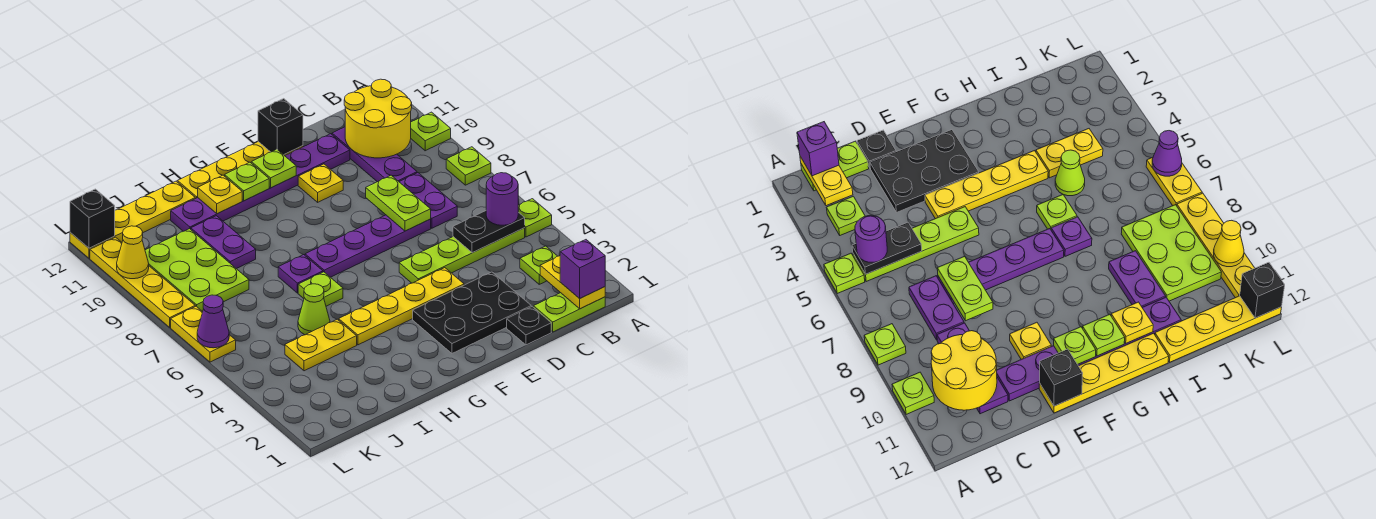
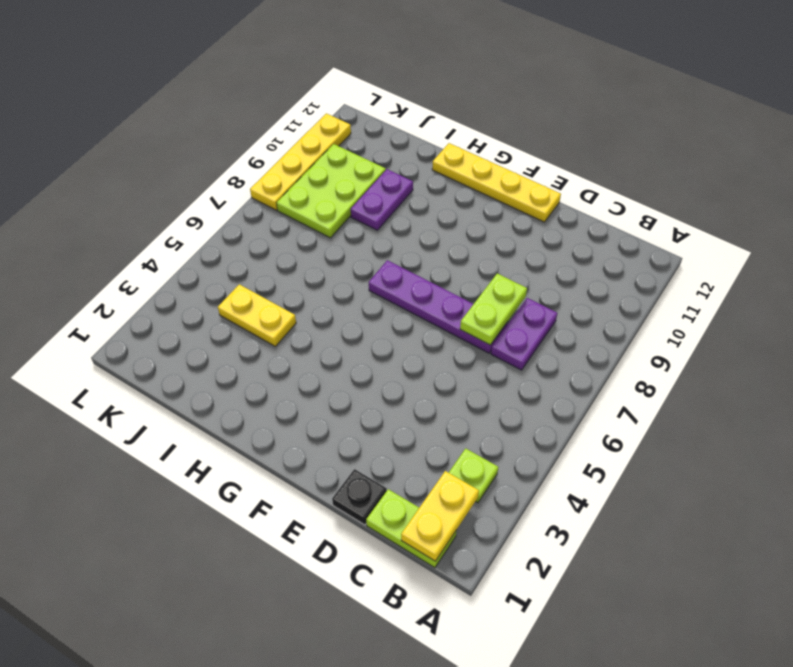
none -> lime plate A5 level 1
none -> lime plate A8 level 1
none -> lime plate A10 level 1
none -> lime plate B5:E5 level 1

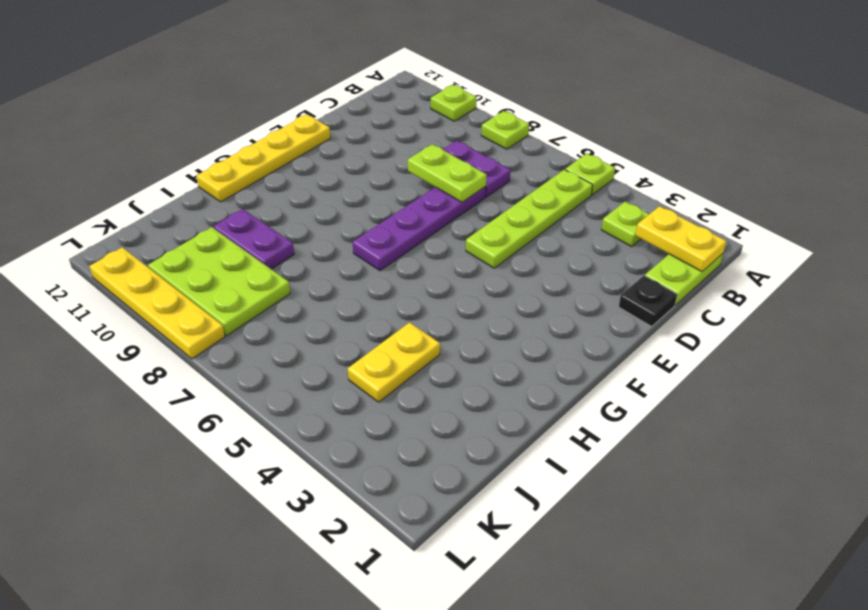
none -> purple plate C9:C11 level 1
none -> black plate D2:F3 level 1
none -> purple plate D11:I11 level 1
none -> yellow plate E4:H4 level 1

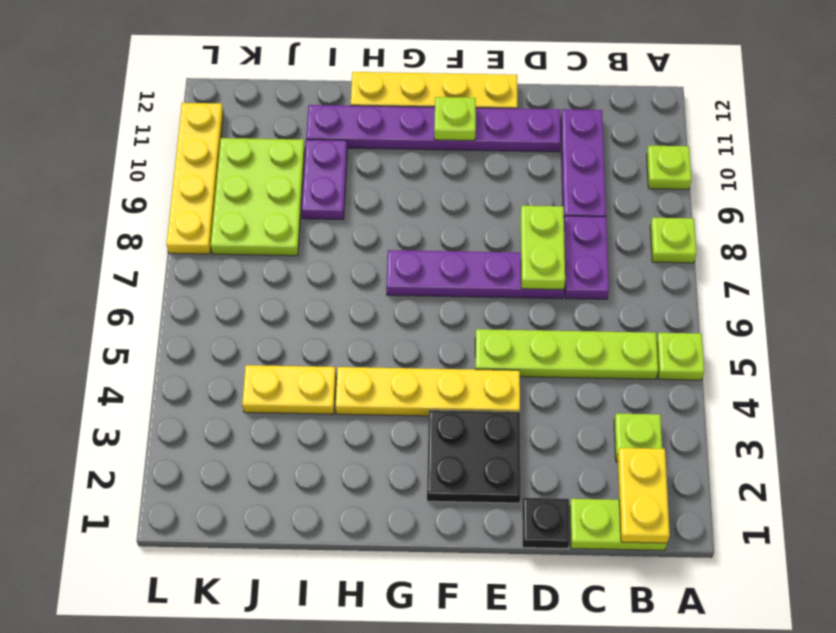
black plate E2:F3 level 1 -> black plate D2:F3 level 1
none -> yellow plate E10 level 1
none -> lime plate H6 level 1
none -> purple plate H7 level 1
none -> lime cone I5 level 1

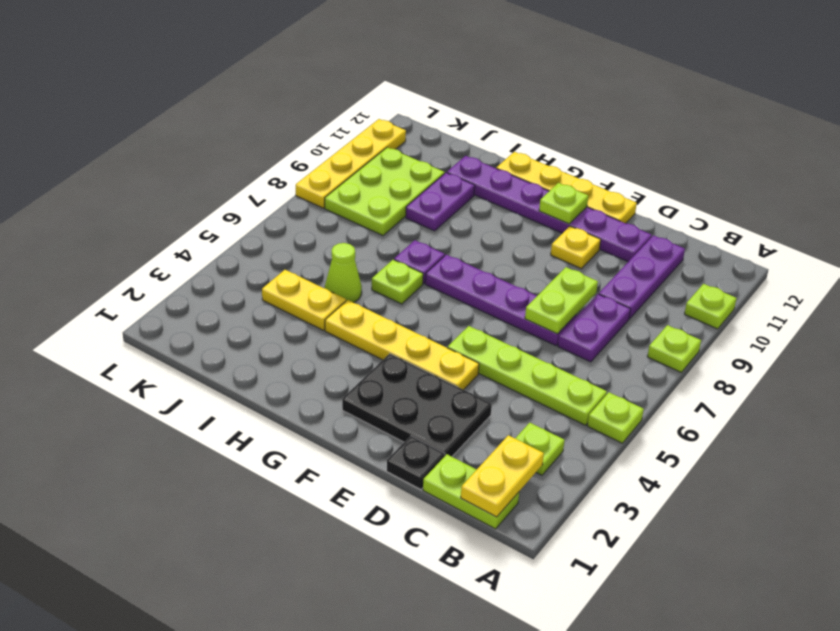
none -> yellow plate I12:L12 level 1
none -> yellow plate L6:L7 level 1
none -> black plate B5:C5 level 2
none -> yellow round brick B10:C11 level 2

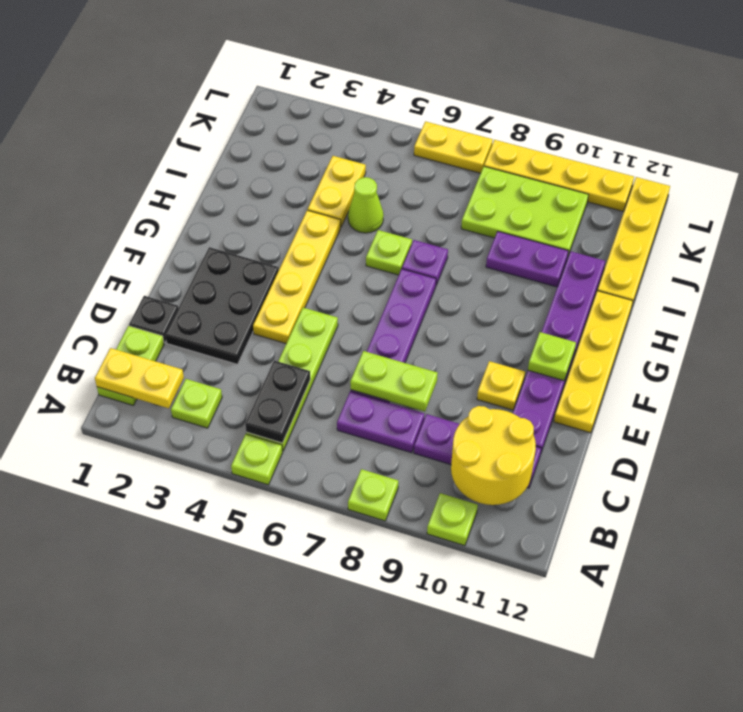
none -> black brick E12 level 2
none -> lime plate G11 level 2
none -> yellow plate H11 level 2
none -> purple cone L6 level 2

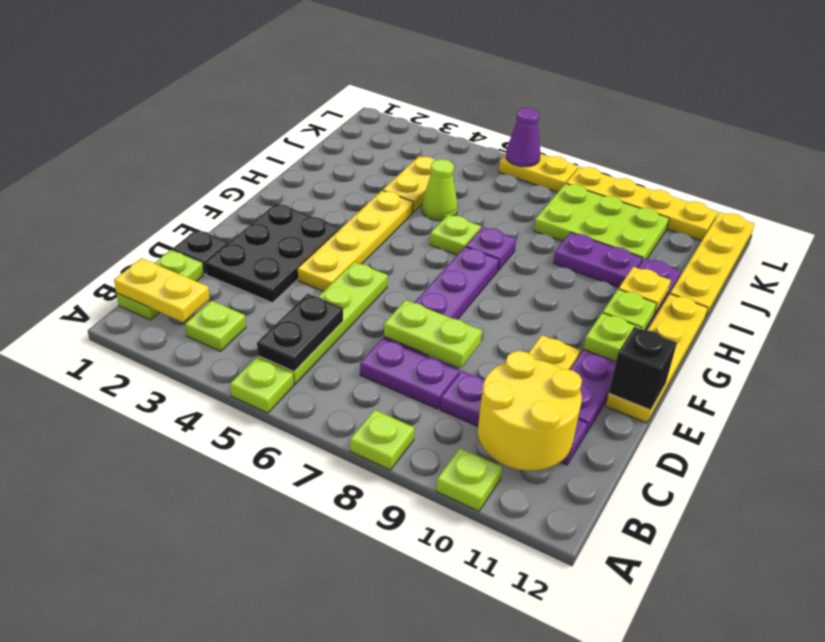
none -> yellow cone L10 level 2
none -> black brick L12 level 2
none -> purple brick B1 level 3
none -> purple round brick B5 level 3

